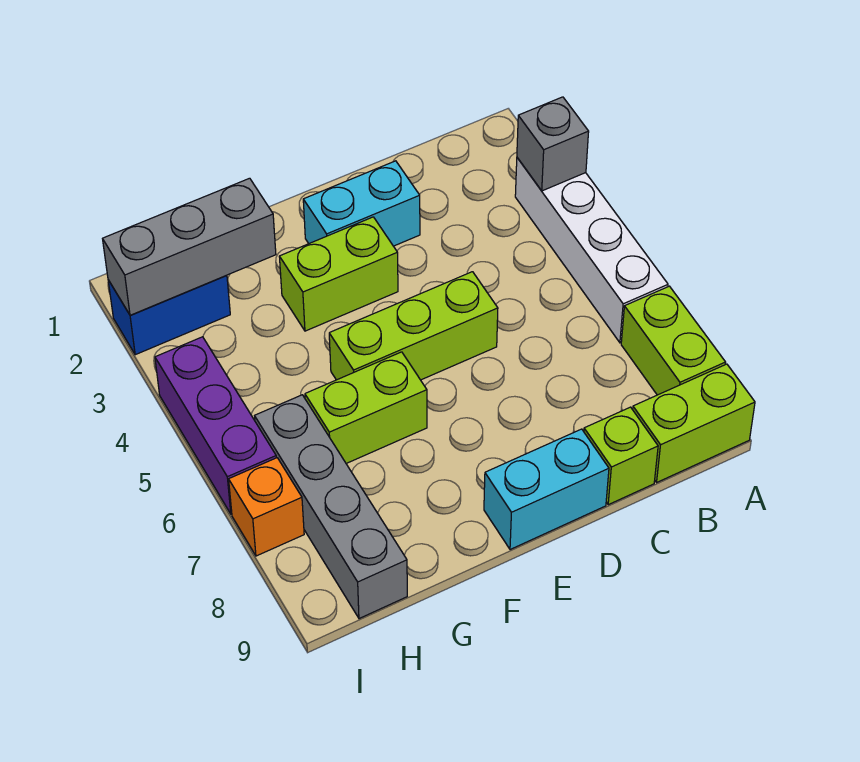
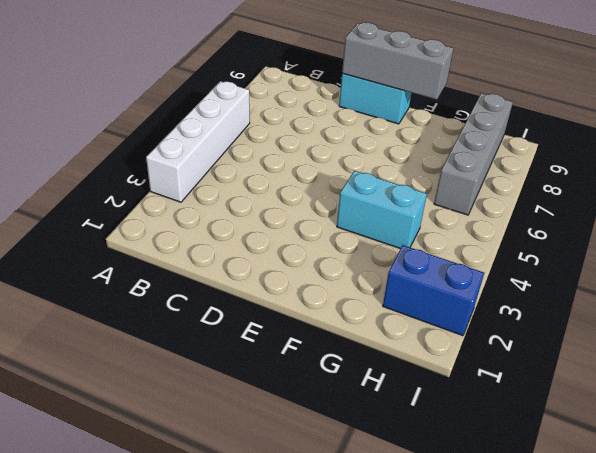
grey brick D9:F9 level 2 -> grey brick G2:I2 level 2
cyan brick F4:G4 level 1 -> cyan brick D2:E2 level 1
none -> lime brick A7:A8 level 1
none -> lime brick A9:B9 level 1
none -> lime brick C9 level 1

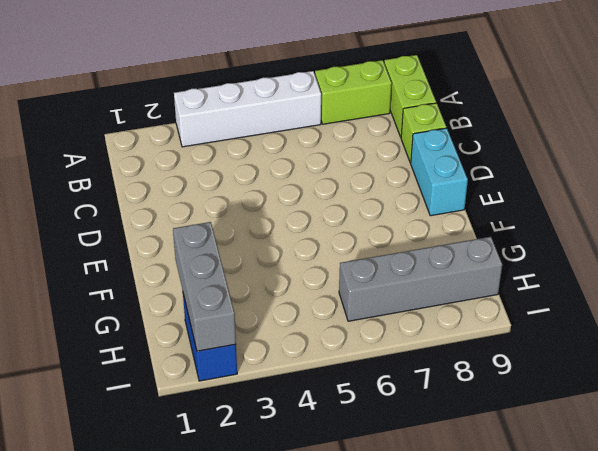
none -> cyan brick D2:E2 level 1
none -> lime brick D5:F5 level 1
none -> lime brick E3:F3 level 1

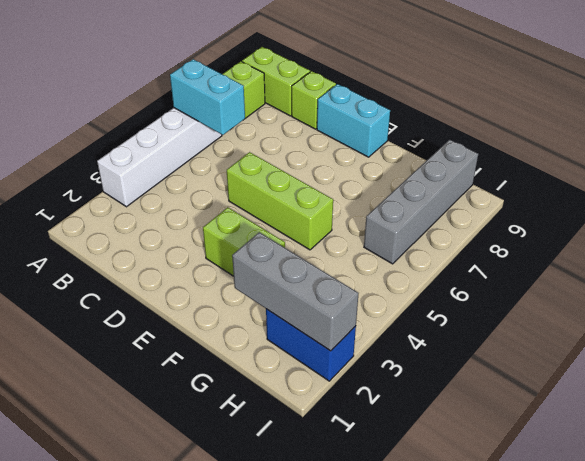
cyan brick A6:B6 level 2 -> cyan brick D2:E2 level 1
none -> lime brick F6:G6 level 1
none -> purple brick I4:I6 level 1
none -> orange brick I7 level 1

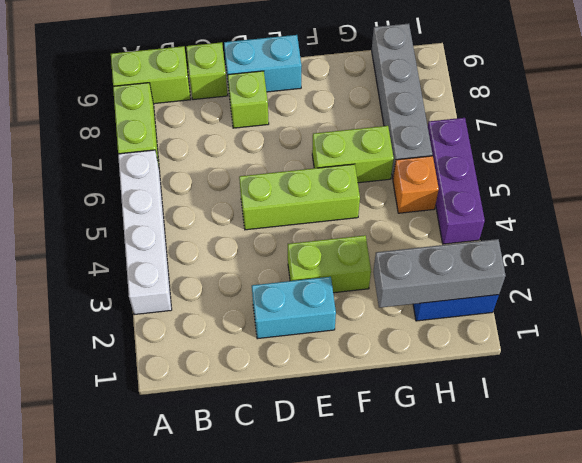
lime brick D8 level 1 -> none
orange brick H5 level 1 -> orange brick I7 level 1
none -> grey brick A3 level 2

